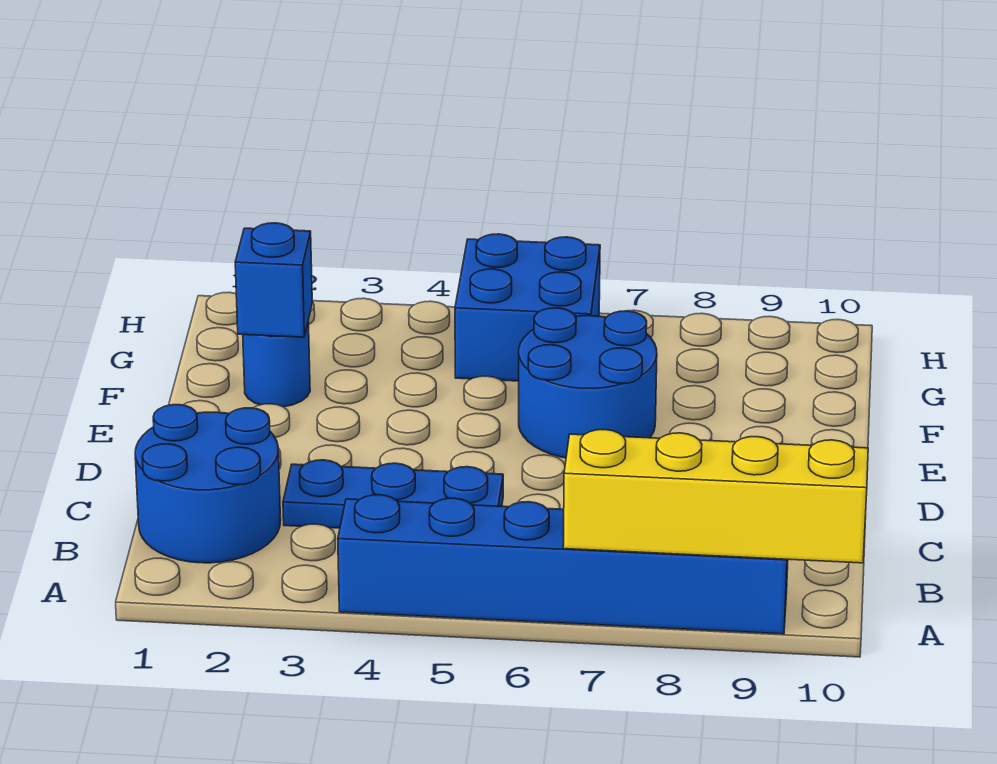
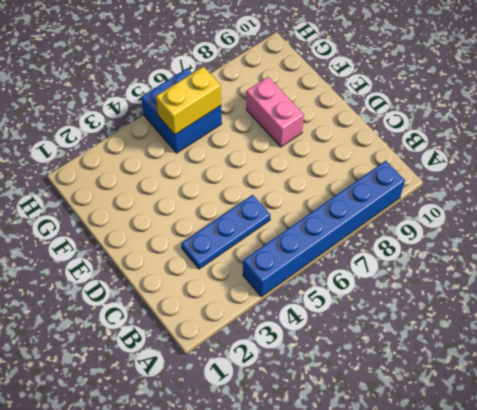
pink brick E8:F8 level 1 -> none
yellow brick G5:G6 level 2 -> none
none -> blue round brick B1:C2 level 1
none -> blue round brick E6:F7 level 1

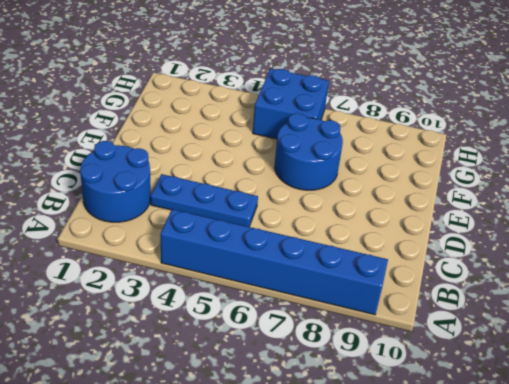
none -> blue round brick F2 level 1
none -> yellow brick A7:A10 level 2

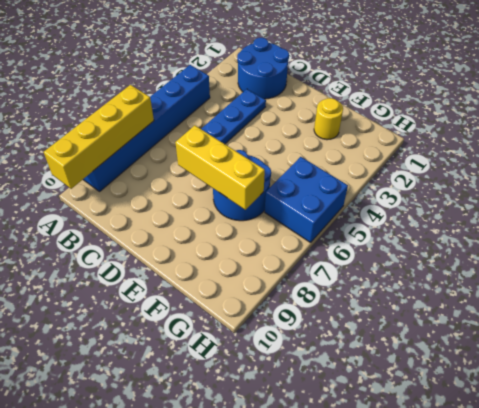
yellow brick D7:F7 level 2 -> none
yellow round brick F2 level 1 -> blue round brick F2 level 1
none -> blue brick F2 level 2

